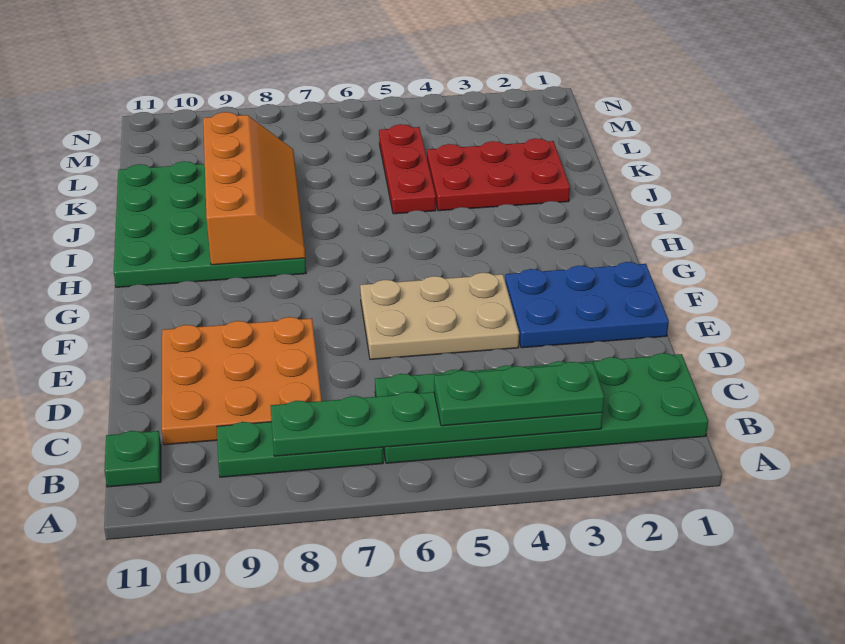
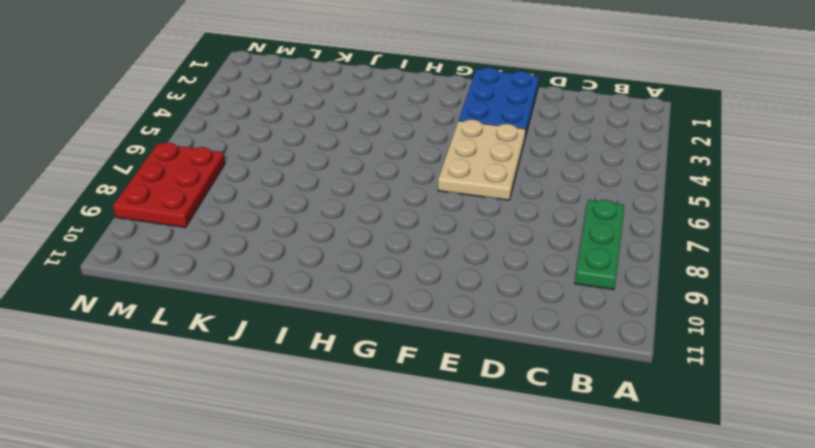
red plate M7:N9 level 1 -> red plate J2:K4 level 1
none -> green plate B1:C6 level 1
none -> green plate B11 level 1
none -> orange plate C8:E10 level 1

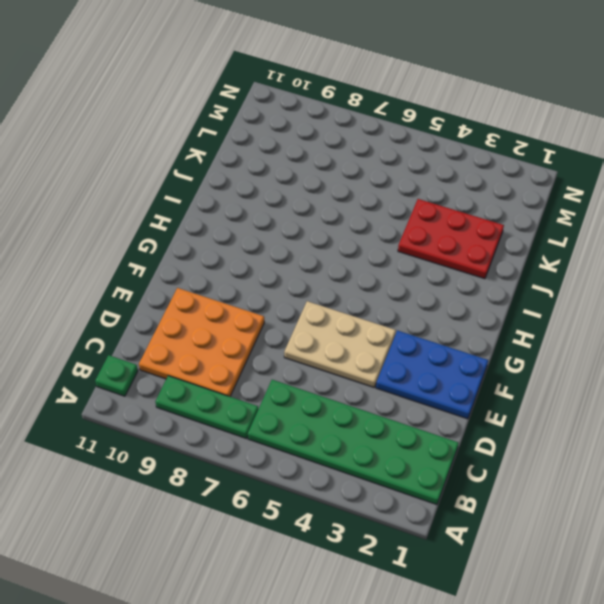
none -> green plate H8:K11 level 1
none -> red plate J5:L5 level 1
none -> green plate B3:B8 level 2

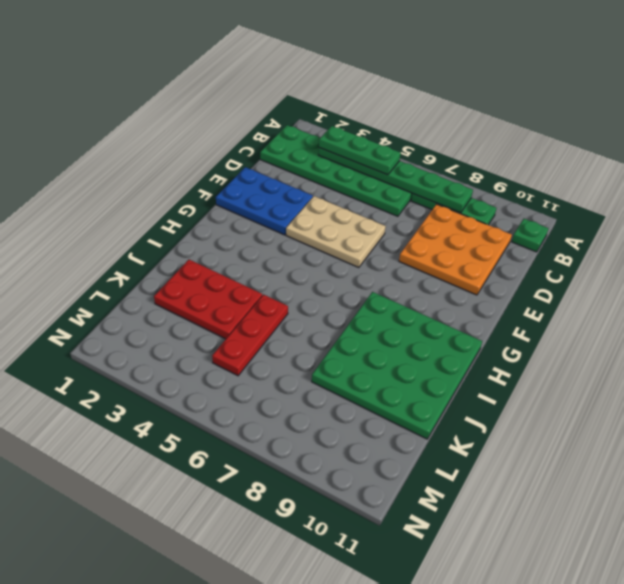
none -> orange slope H8:K9 level 2 top 9

